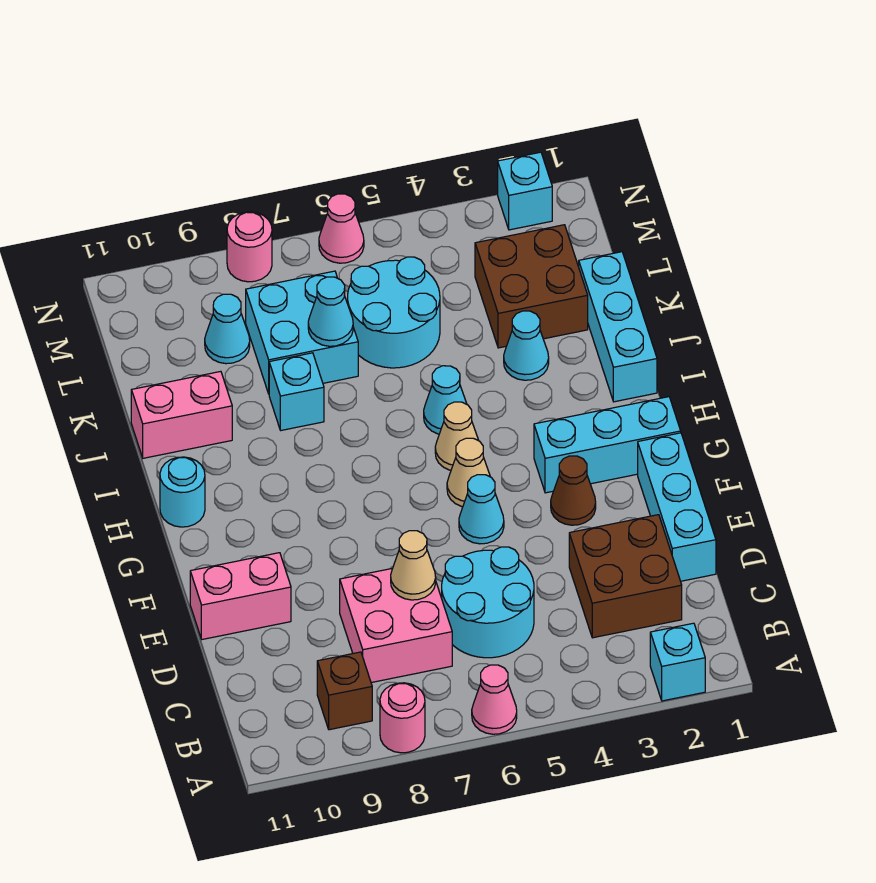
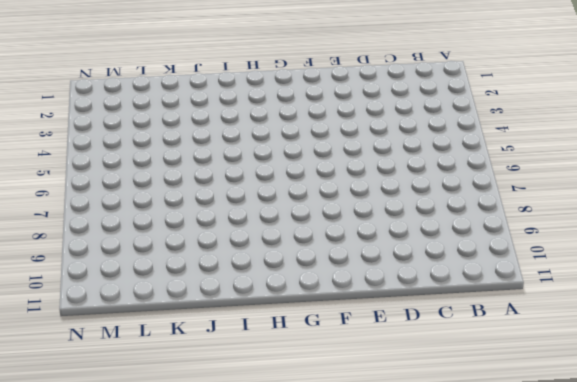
none -> cyan brick A2 level 1
none -> pink cone A6 level 1
none -> pink round brick A8 level 1

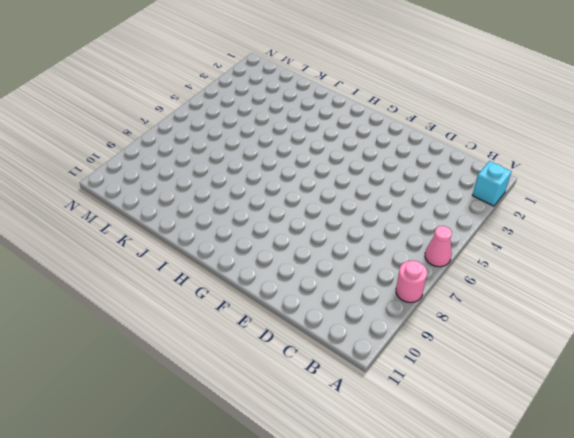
none -> brown brick B9 level 1
none -> brown brick C2:D3 level 1
none -> cyan round brick C5:D6 level 1

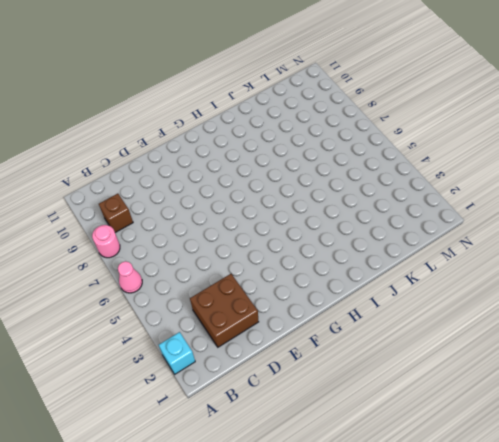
none -> cyan round brick C5:D6 level 1
none -> pink brick C7:D8 level 1
none -> cyan brick D1:F1 level 1

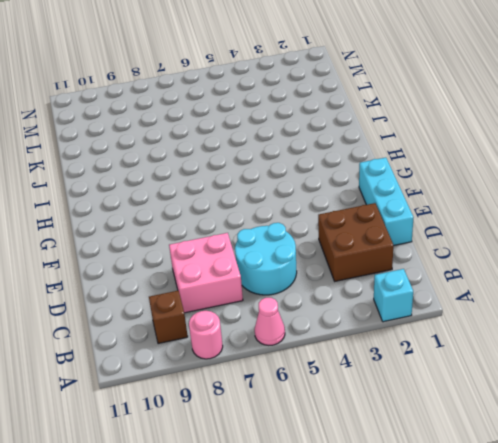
none -> pink brick E10:E11 level 1
none -> brown cone F3 level 1
none -> cyan cone F5 level 1

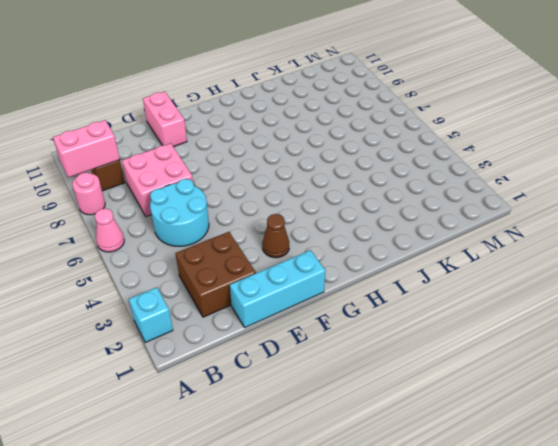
pink brick A9:B9 level 2 -> pink brick J10:J11 level 1
none -> cyan cone F5 level 1
none -> cyan brick G1:G3 level 1
none -> tan cone G5 level 1

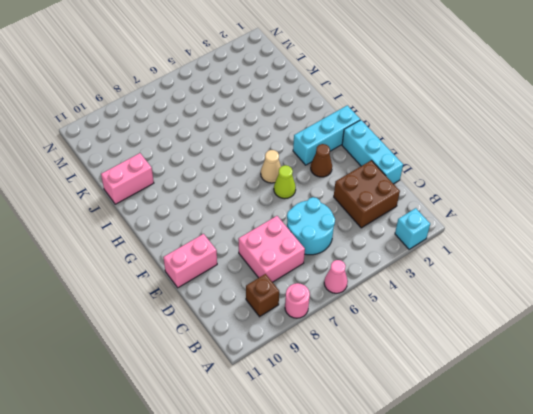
lime cone F5 level 1 -> cyan cone F5 level 1
none -> tan cone H5 level 1
none -> cyan round brick H11 level 1
none -> cyan brick I1:K1 level 1

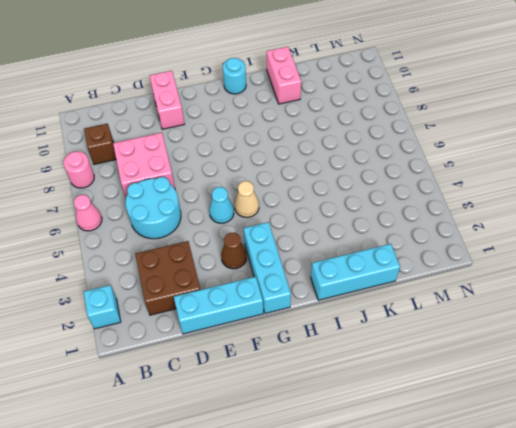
none -> tan cone H5 level 1
none -> cyan cone I5 level 1
none -> cyan cone J3 level 1

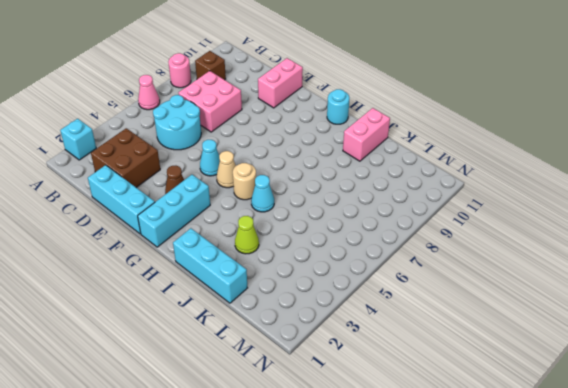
tan round brick H5 level 1 -> tan cone H5 level 1
lime cone J3 level 1 -> cyan cone J3 level 1
none -> cyan brick J8 level 1
none -> brown brick K2:L3 level 1
none -> cyan round brick K5:L6 level 1

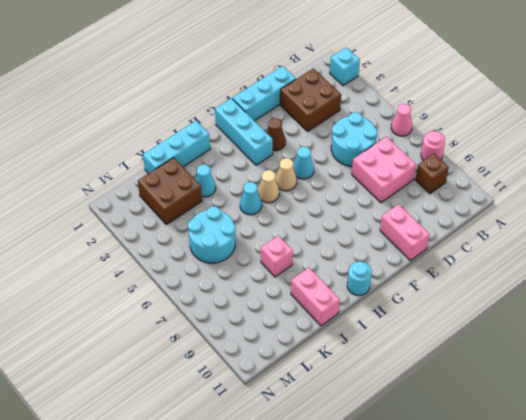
pink brick J8 level 1 -> cyan brick J8 level 1
none -> cyan brick K7:L8 level 1
none -> cyan cone L9 level 1
none -> cyan brick N2 level 1

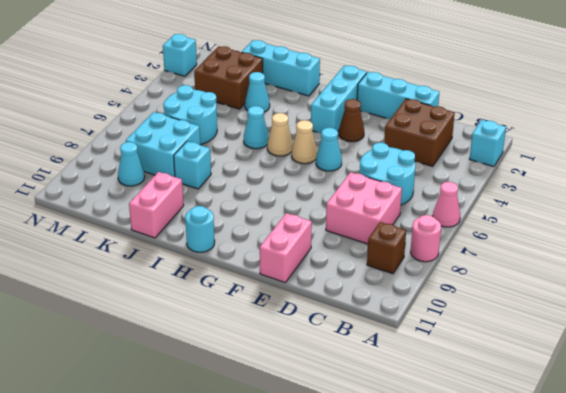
none -> pink cone N6 level 1
none -> pink round brick N8 level 1
none -> tan cone D7 level 2

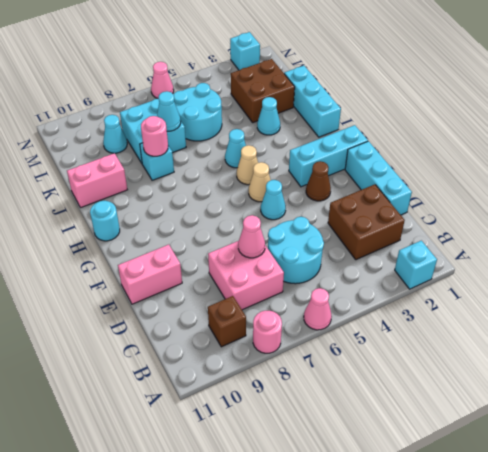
pink cone D7 level 2 -> tan cone D7 level 2
pink round brick J8 level 2 -> pink round brick N8 level 1

